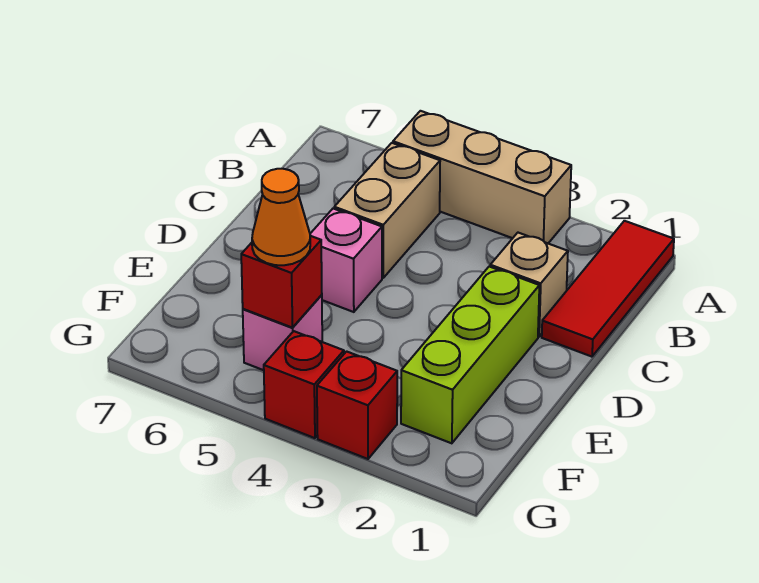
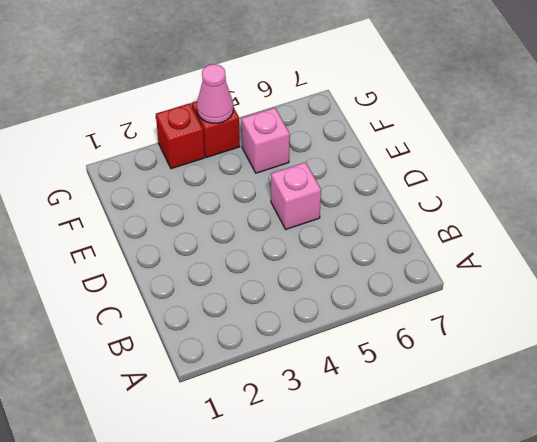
pink cone G4 level 2 -> none
none -> red tile A1:C1 level 1
none -> tan brick A3:A5 level 1

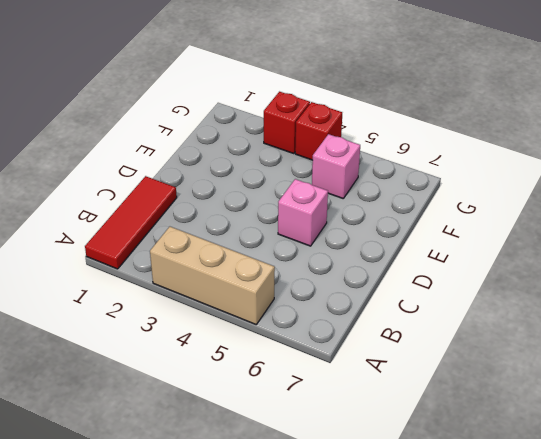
none -> tan brick B5:C5 level 1
none -> tan brick C2 level 1

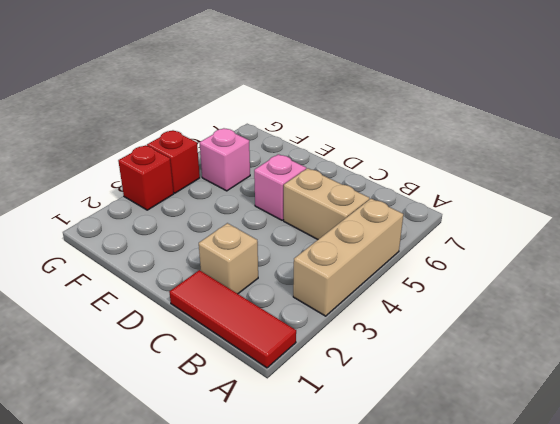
none -> lime brick D2:F2 level 1
none -> red brick F5 level 2

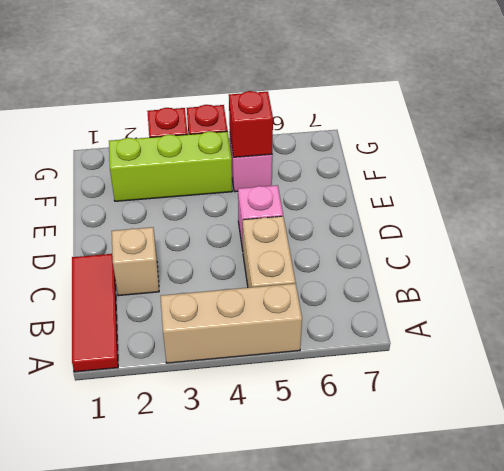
lime brick F2:F4 level 1 -> lime brick D2:F2 level 1
none -> orange cone F5 level 3

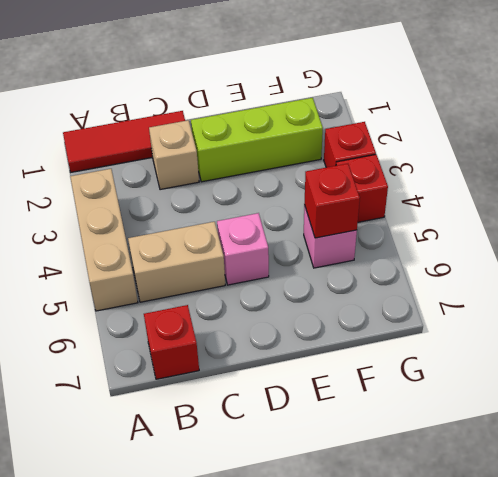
red brick B7 level 1 -> none
none -> orange cone F5 level 3

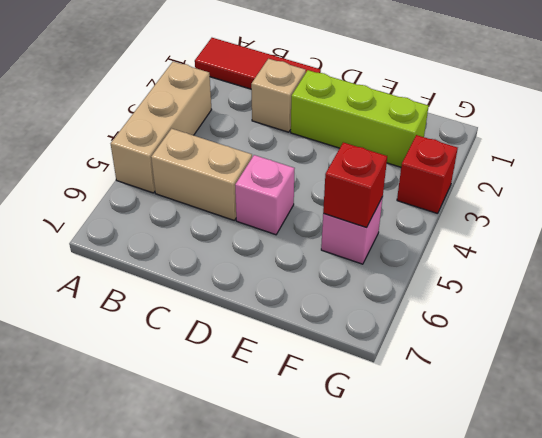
none -> red brick G4 level 1
none -> orange cone F5 level 3

